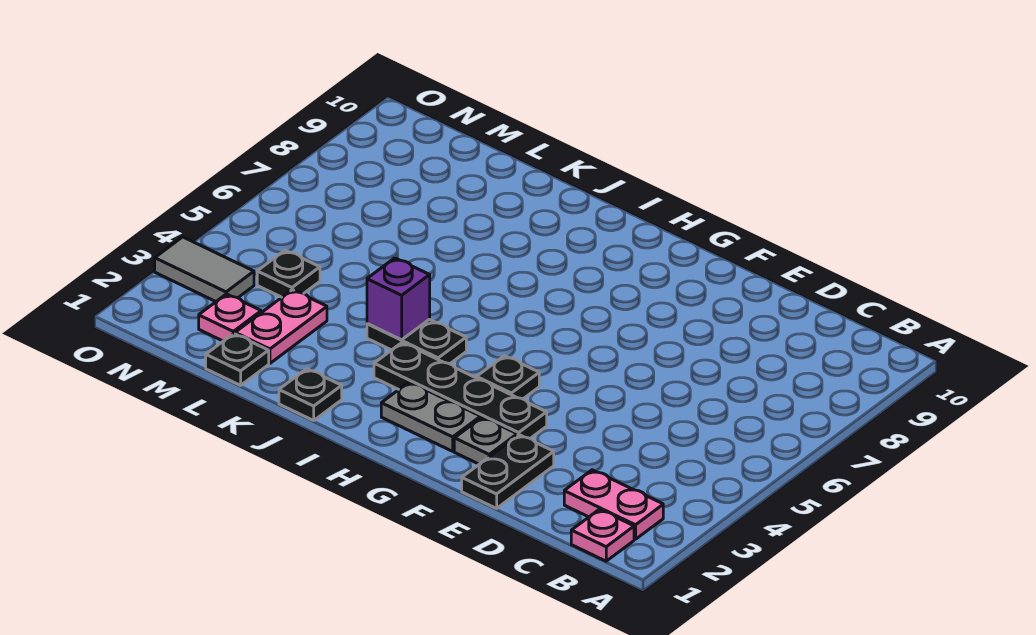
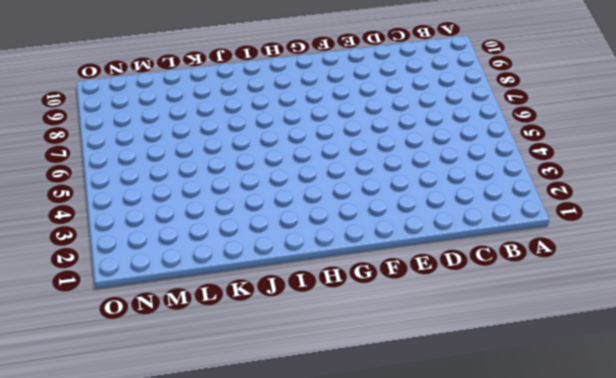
none -> pink plate B1 level 1
none -> pink plate B2:C2 level 1
none -> black plate E1:E2 level 1

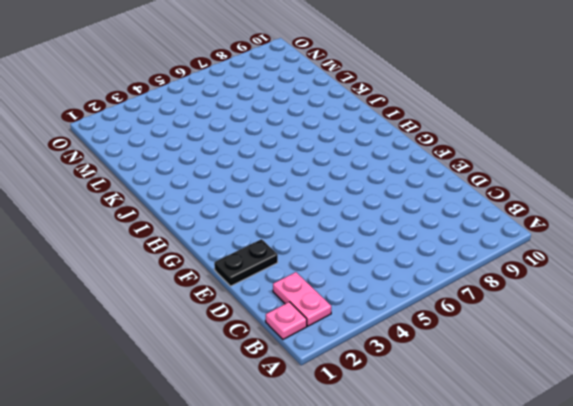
none -> grey plate F2 level 1
none -> black plate F3:I3 level 1
none -> grey plate G2:H2 level 1

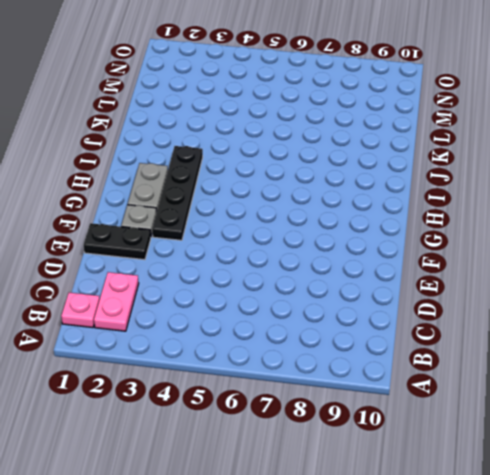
none -> black plate G4 level 1
none -> black plate I4:J4 level 1
none -> black plate J1 level 1

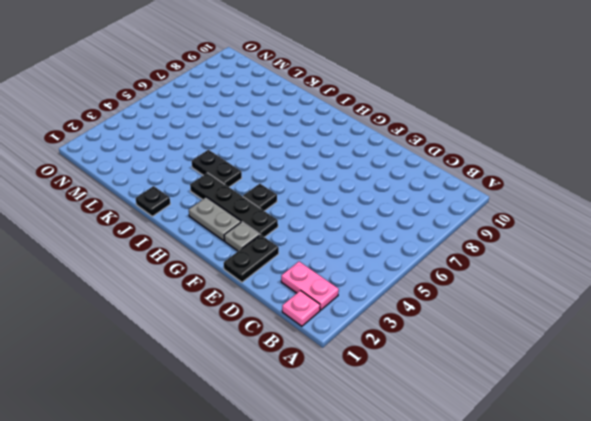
none -> black plate L1 level 1
none -> pink plate L2:L3 level 1
none -> pink plate M2 level 1

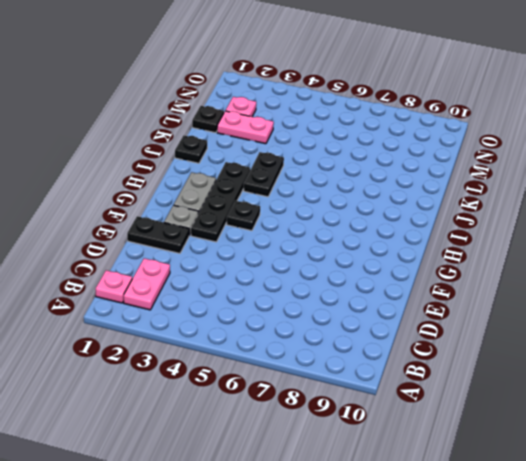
none -> black plate M4 level 1
none -> grey tile N3:O3 level 1
none -> purple brick J4 level 2

